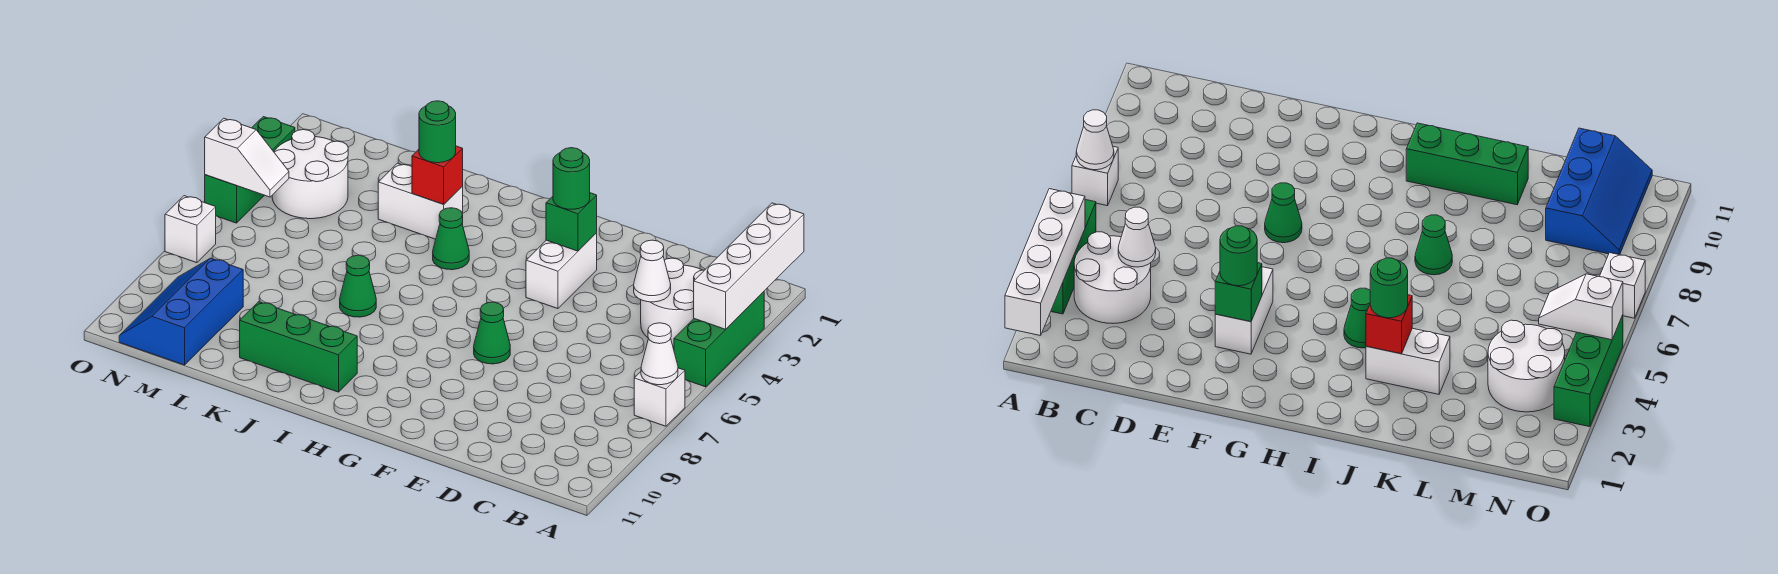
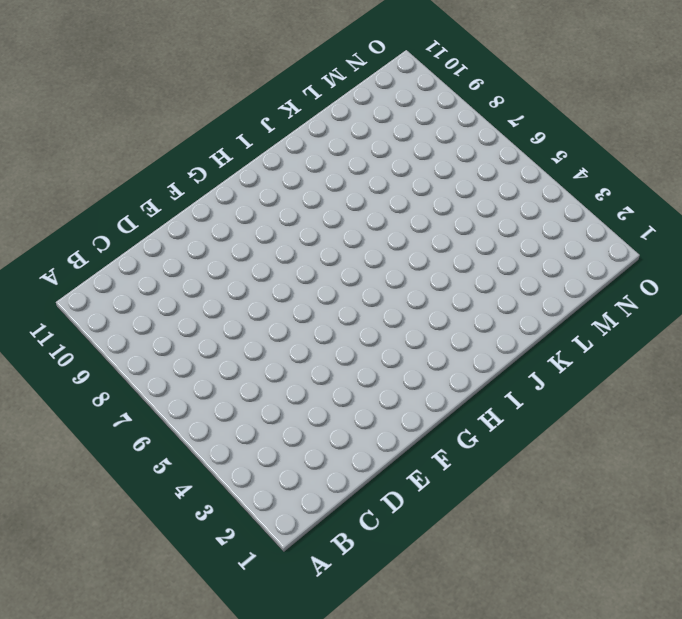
none -> green brick A3:A5 level 1
none -> white brick A7 level 1
none -> white round brick B3:C4 level 1

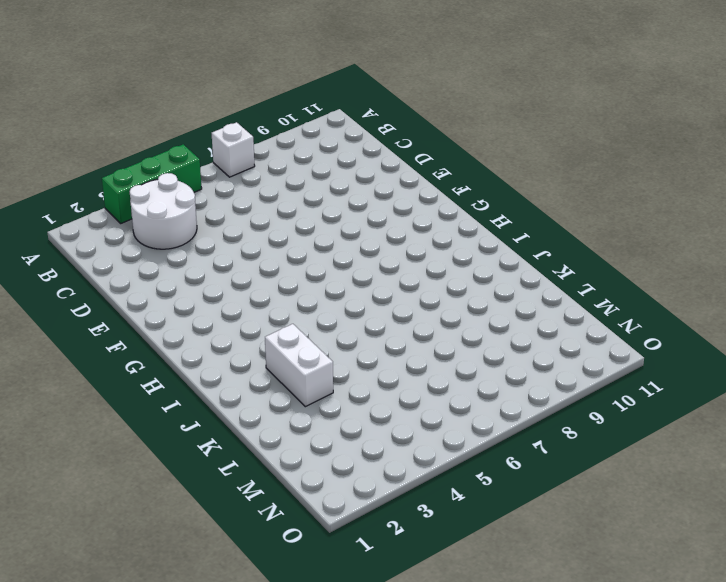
none -> white brick F3:F4 level 1
none -> green cone F7 level 1
none -> green cone I4 level 1

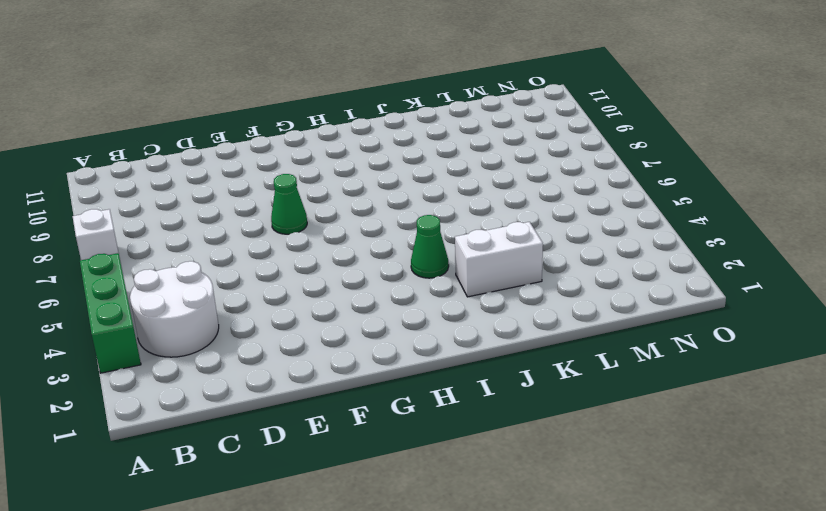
none -> white brick F3:F4 level 1
none -> green brick I10:K10 level 1
none -> green cone J7 level 1

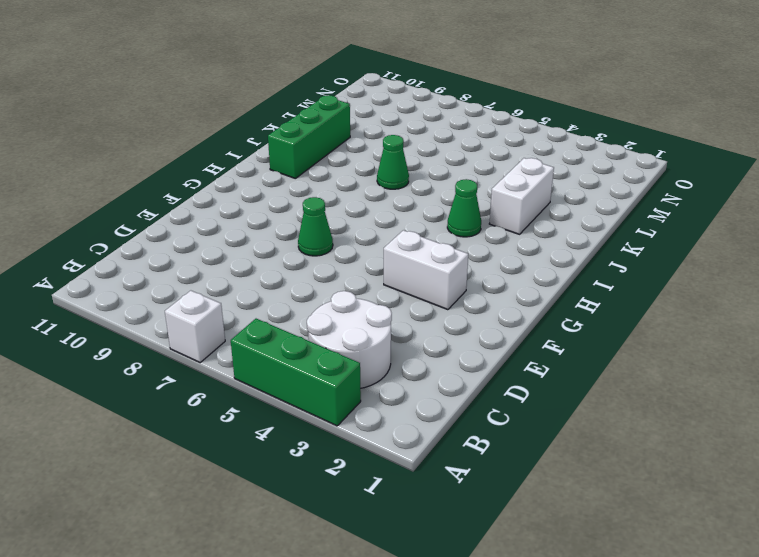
none -> white round brick M3:N4 level 1
none -> blue slope M9:N11 level 1 top M
none -> green brick O3:O5 level 1

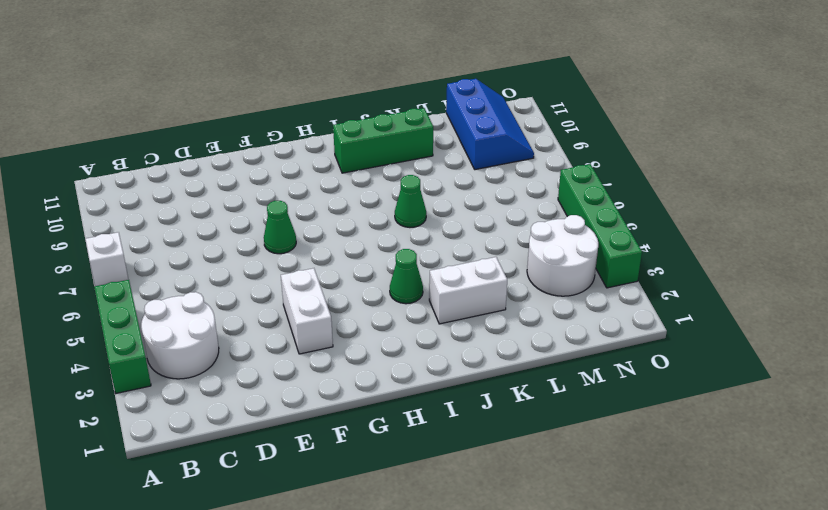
green brick O3:O6 level 1 -> green brick O3:O5 level 1
none -> white brick O7 level 1
none -> white brick A1:A4 level 2
none -> white cone A7 level 2

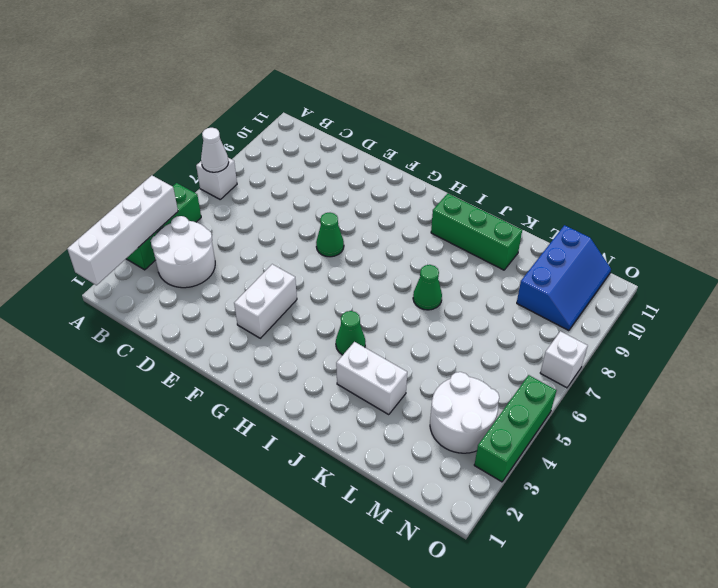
none -> white cone C4 level 2
none -> green brick F3 level 2
none -> red brick J3 level 2

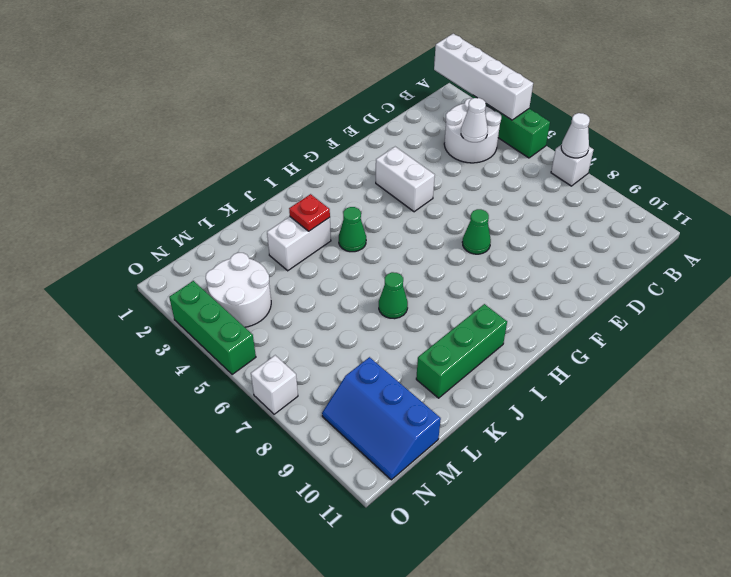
red plate J3 level 2 -> red brick J3 level 2
none -> green brick F3 level 2
none -> white slope N5:O5 level 2 top O
none -> green round brick F3 level 3

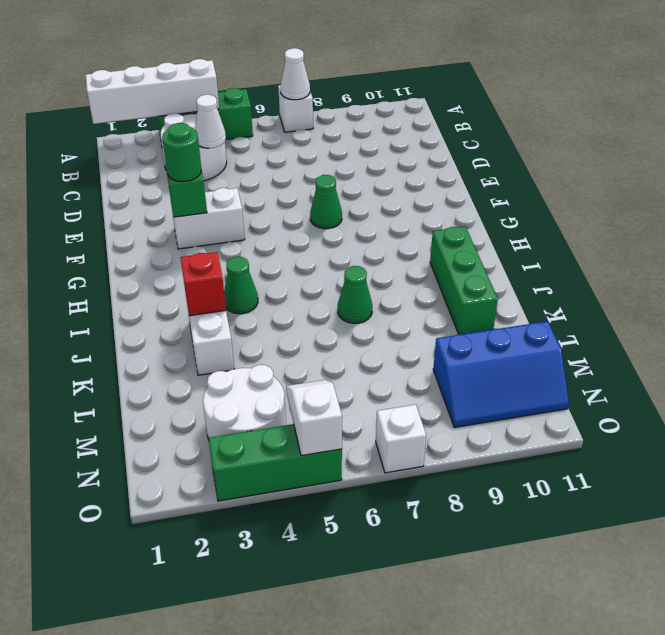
none -> green round brick J3 level 3

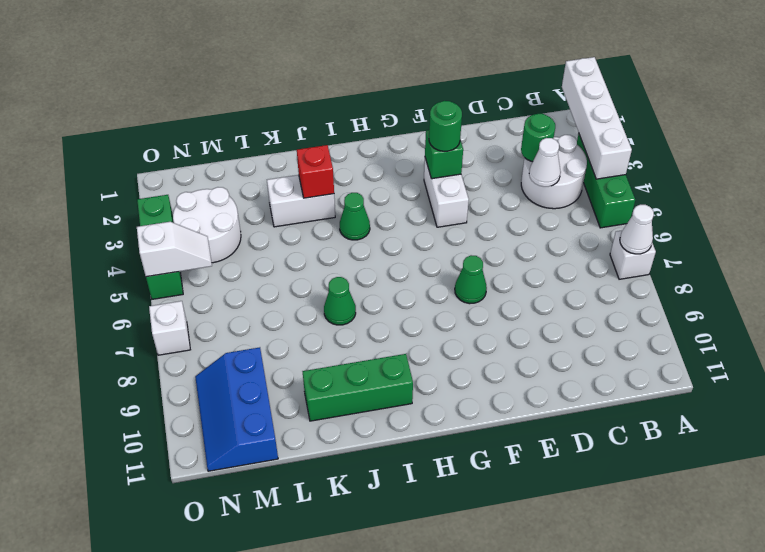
green round brick C3 level 2 -> green round brick J3 level 3

